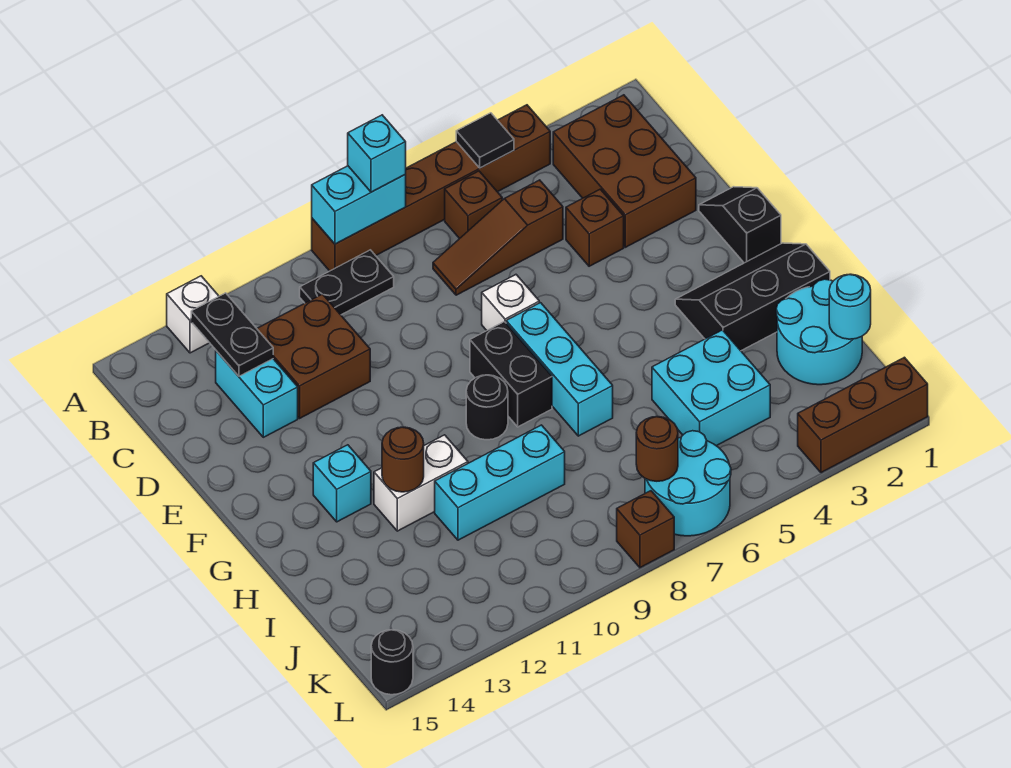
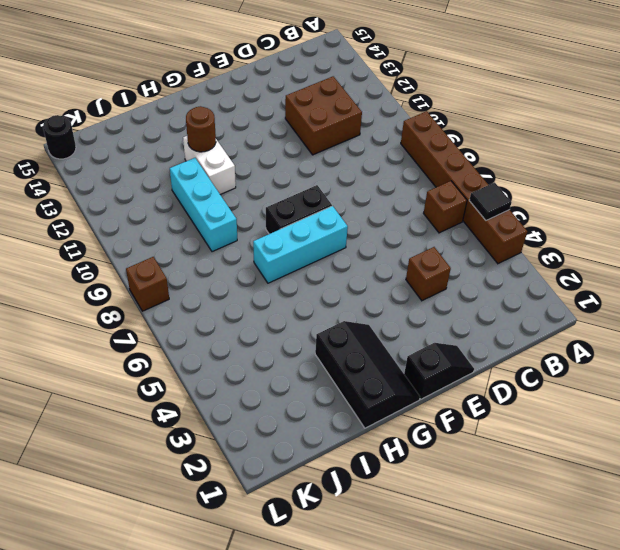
none -> white brick A13 level 1
none -> brown brick B2:D3 level 1
none -> black plate B9:B10 level 1
none -> brown slope C5:C7 level 1 top 5

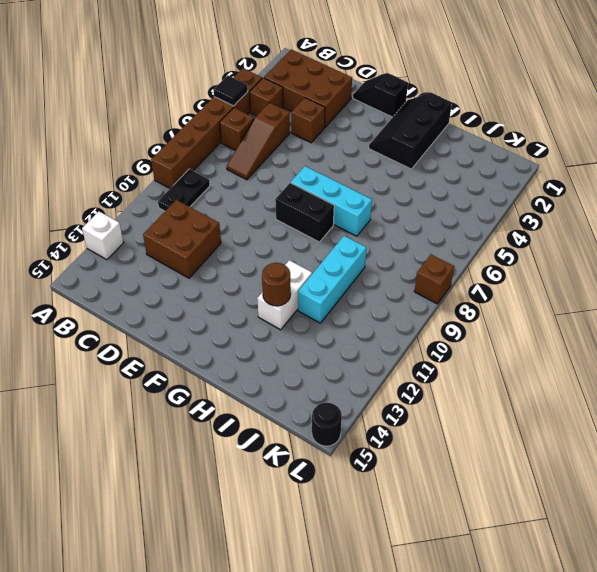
brown brick B4 level 1 -> none
none -> cyan brick C13:D13 level 1
none -> white brick E7 level 1
none -> black round brick G9 level 1
none -> cyan brick G13 level 1

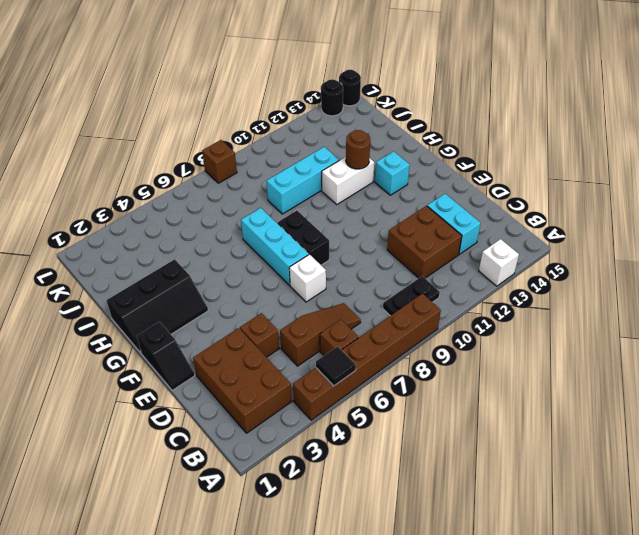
black round brick L14 level 1 -> black round brick G9 level 1
none -> cyan round brick I1:J2 level 1
none -> cyan brick I4:J5 level 1
none -> cyan round brick K6:L7 level 1
none -> brown brick L1:L3 level 1

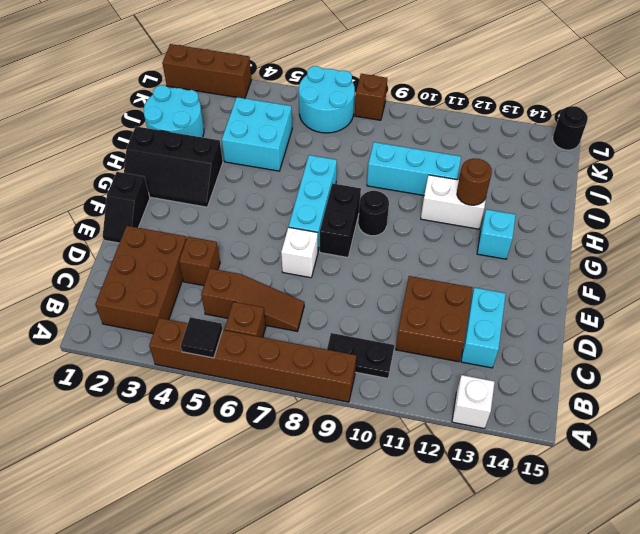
none -> cyan brick A8:A9 level 2
none -> black plate B13:C13 level 2
none -> cyan round brick J1 level 2
none -> brown round brick K7 level 2

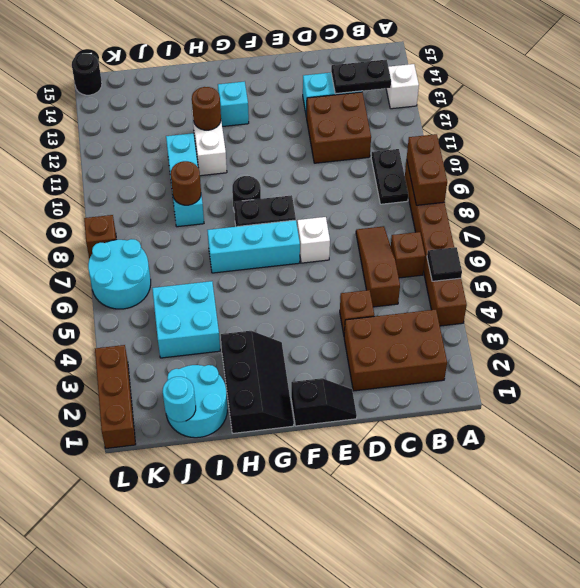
brown brick A8:A9 level 2 -> cyan brick A8:A9 level 2
brown round brick I9 level 2 -> brown round brick K7 level 2
none -> cyan brick A8 level 3

